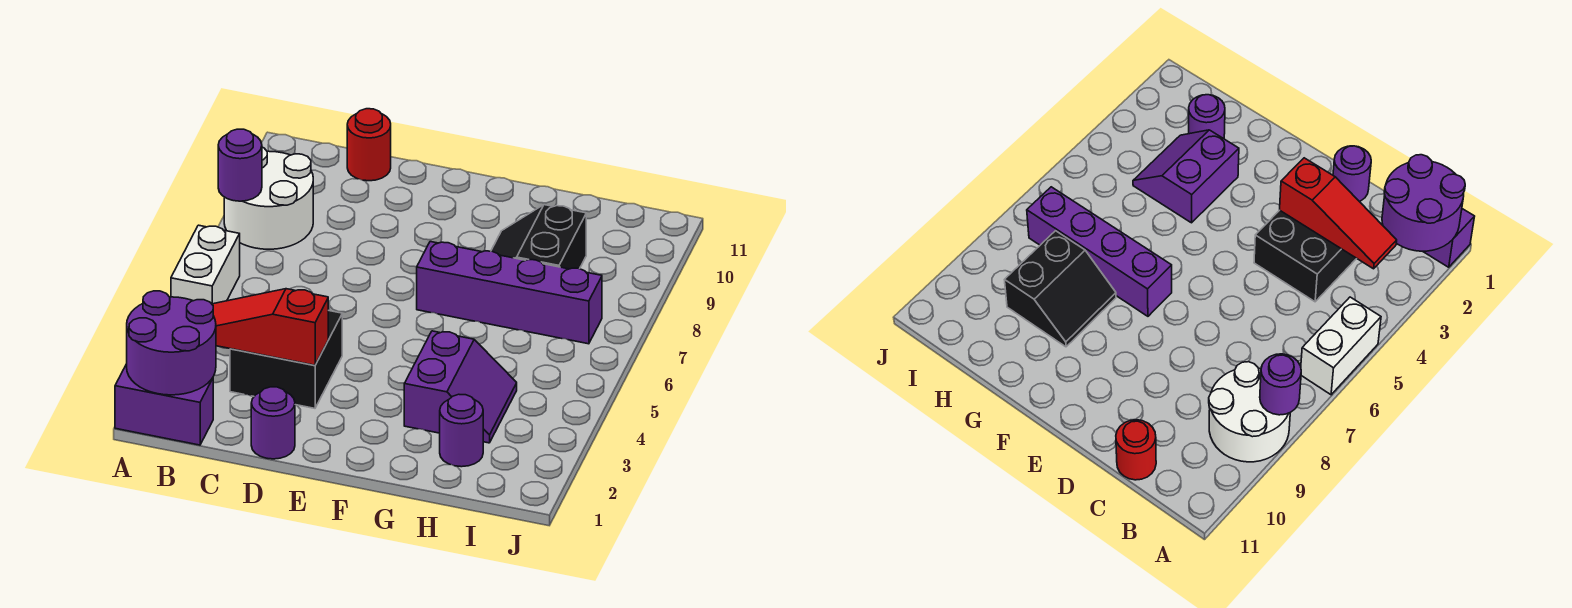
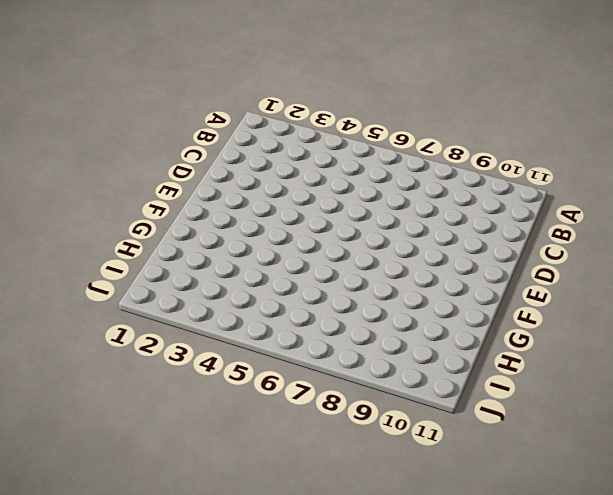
none -> purple brick A1:B1 level 1
none -> white brick A5:A6 level 1
none -> white round brick A8:B9 level 1

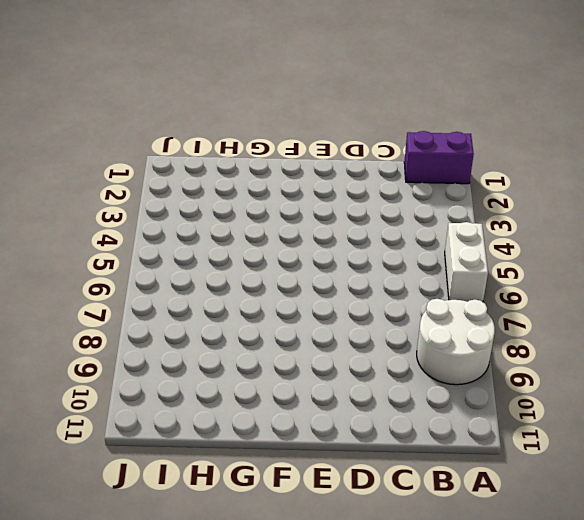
none -> black brick C3:D4 level 1
none -> red round brick C11 level 1
none -> purple round brick D1 level 1

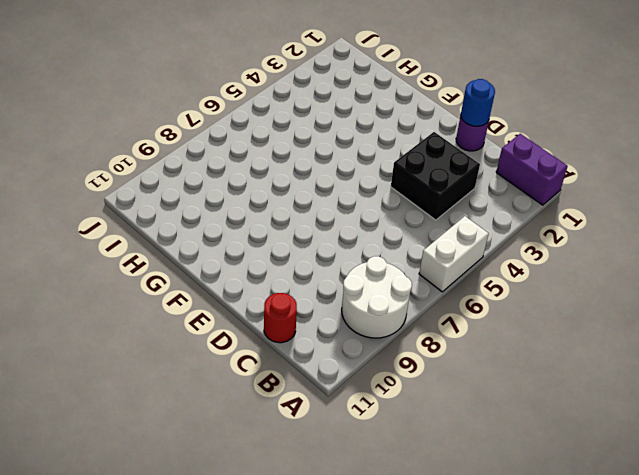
blue round brick D1 level 2 -> none
none -> purple brick F7:I7 level 1
none -> purple slope G3:H4 level 1 top G
none -> black slope G8:H9 level 1 top H

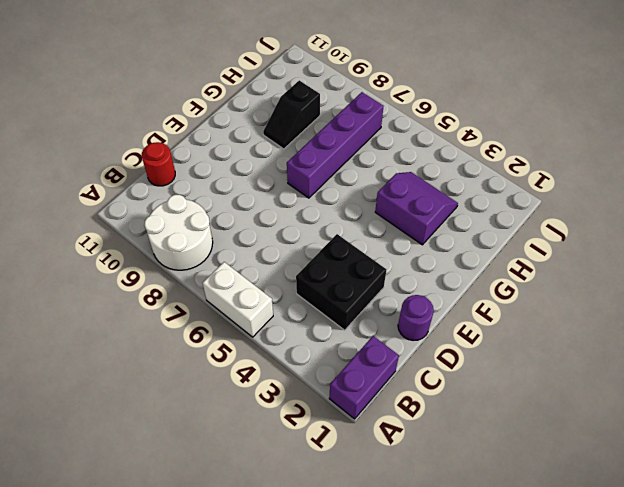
black slope G9:H9 level 1 top H -> black slope G8:H9 level 1 top H
none -> purple round brick H2 level 1
none -> purple round brick A1:B2 level 2
none -> purple round brick A8 level 2

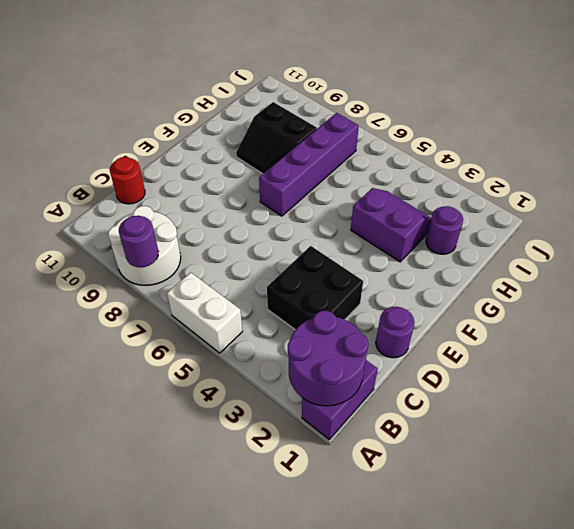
none -> red slope B3:D3 level 2 top D

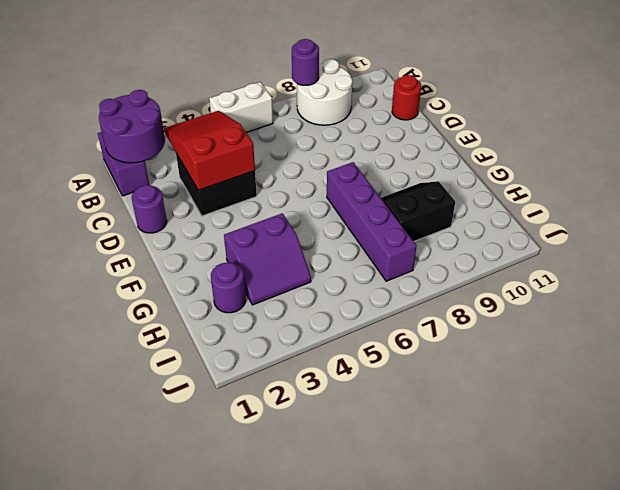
red slope B3:D4 level 2 top D -> red slope B3:D3 level 2 top D

